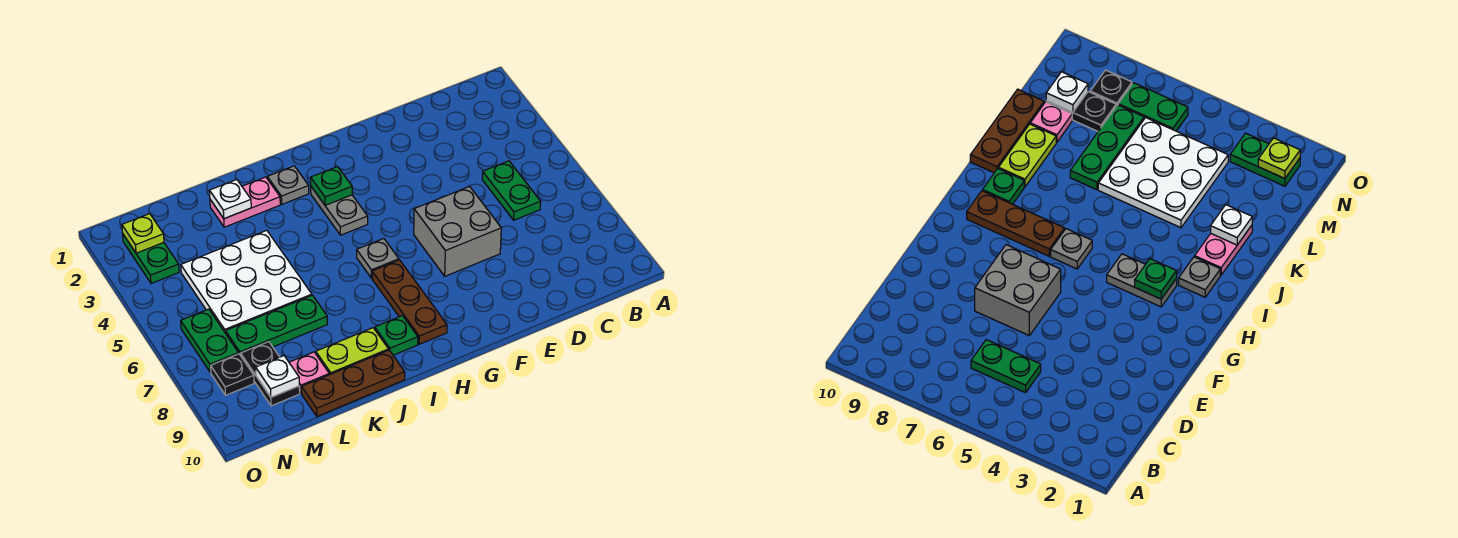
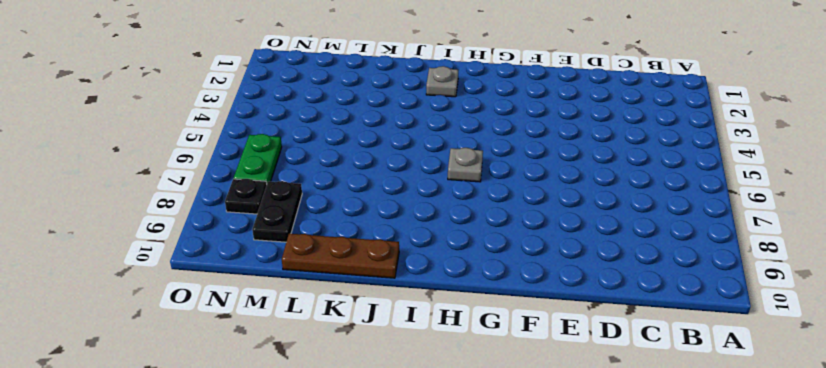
none -> green plate C5:C6 level 1
none -> grey brick E6:F7 level 1
none -> grey plate H3:H4 level 1

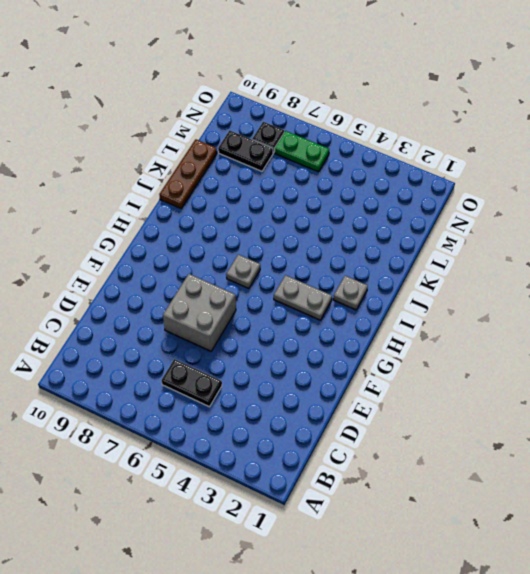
black plate C5:C6 level 1 -> green plate C5:C6 level 1
none -> brown plate H7:H9 level 1
none -> green plate I9 level 1
none -> pink plate J2:K2 level 1

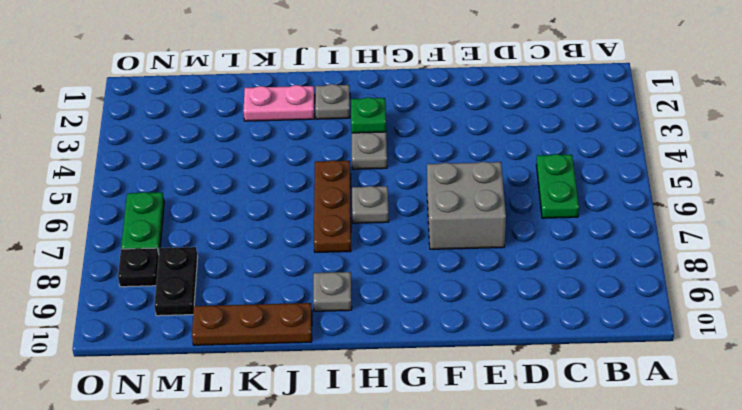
brown plate I5:I7 level 1 -> brown plate H7:H9 level 1
grey plate I9 level 1 -> green plate I9 level 1
none -> lime plate J9:K9 level 1
none -> white plate K4:M6 level 1
none -> green plate K7:M7 level 1

